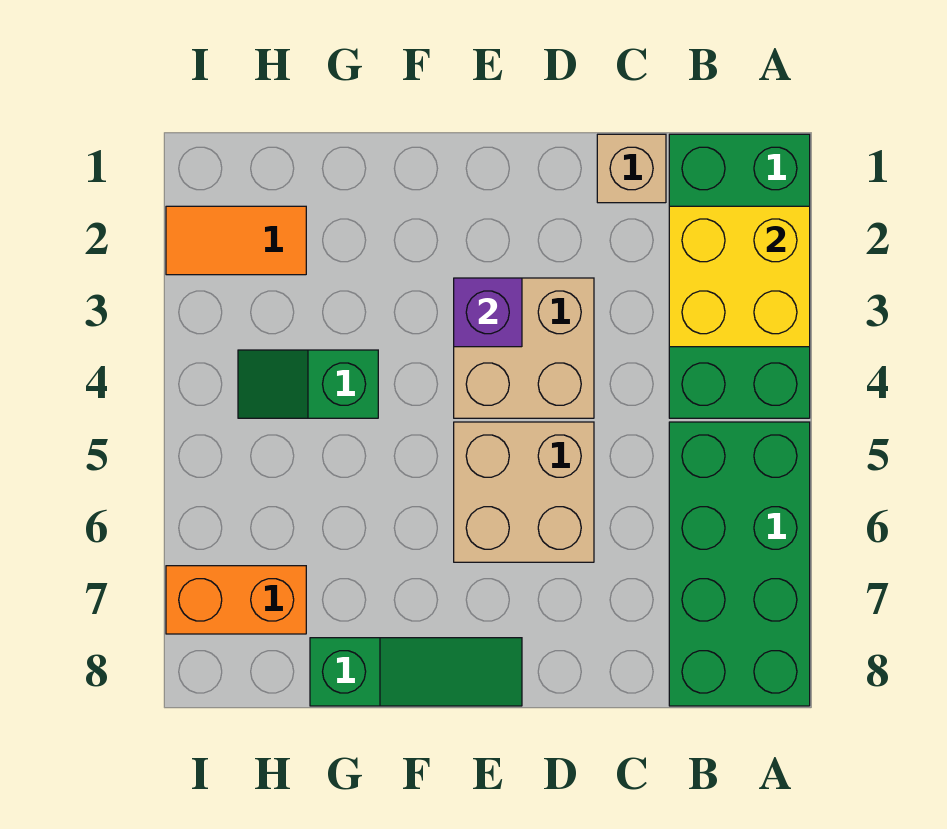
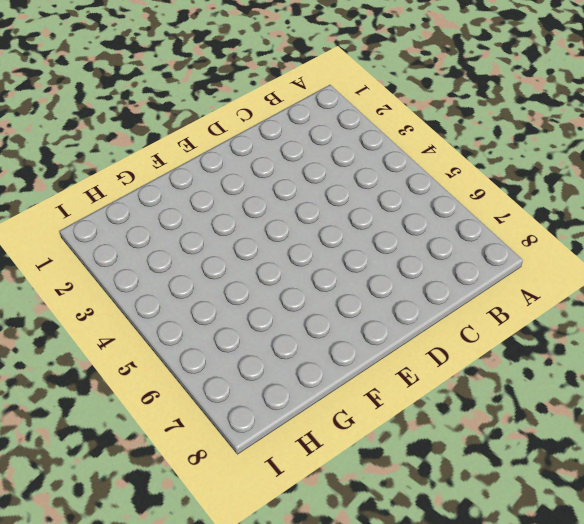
none -> green brick A1:B4 level 1
none -> green brick A5:B8 level 1

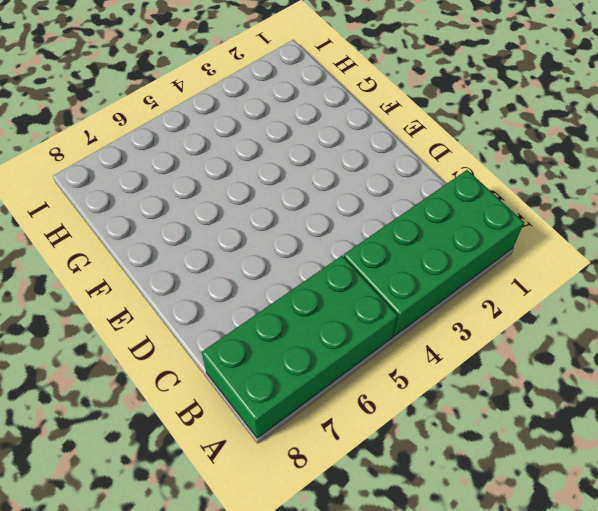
none -> tan brick C1 level 1
none -> tan brick D3:E4 level 1

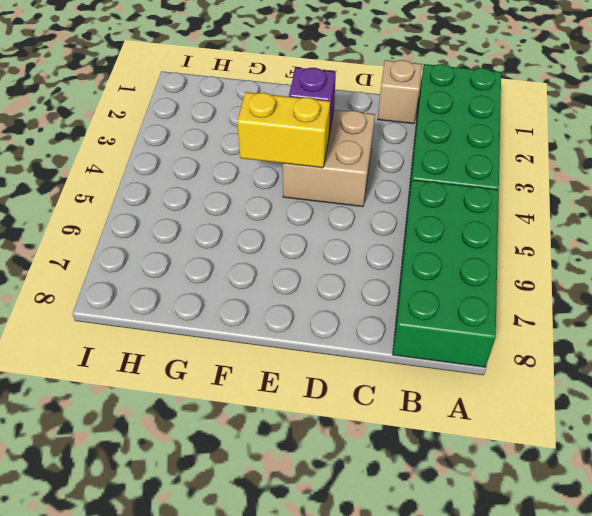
yellow brick E4:F4 level 2 -> none
none -> tan brick D5:E6 level 1
none -> green slope E8:G8 level 1 top G

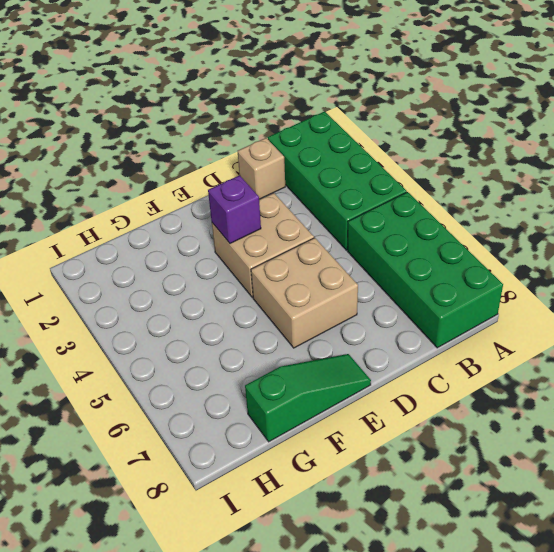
none -> green slope G4:H4 level 1 top G
none -> orange tile H2:I2 level 1

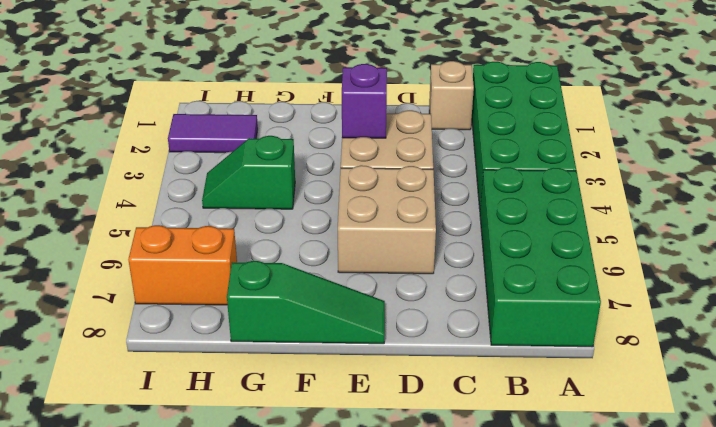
purple tile H2:I2 level 1 -> orange tile H2:I2 level 1
none -> yellow brick A2:B3 level 2

